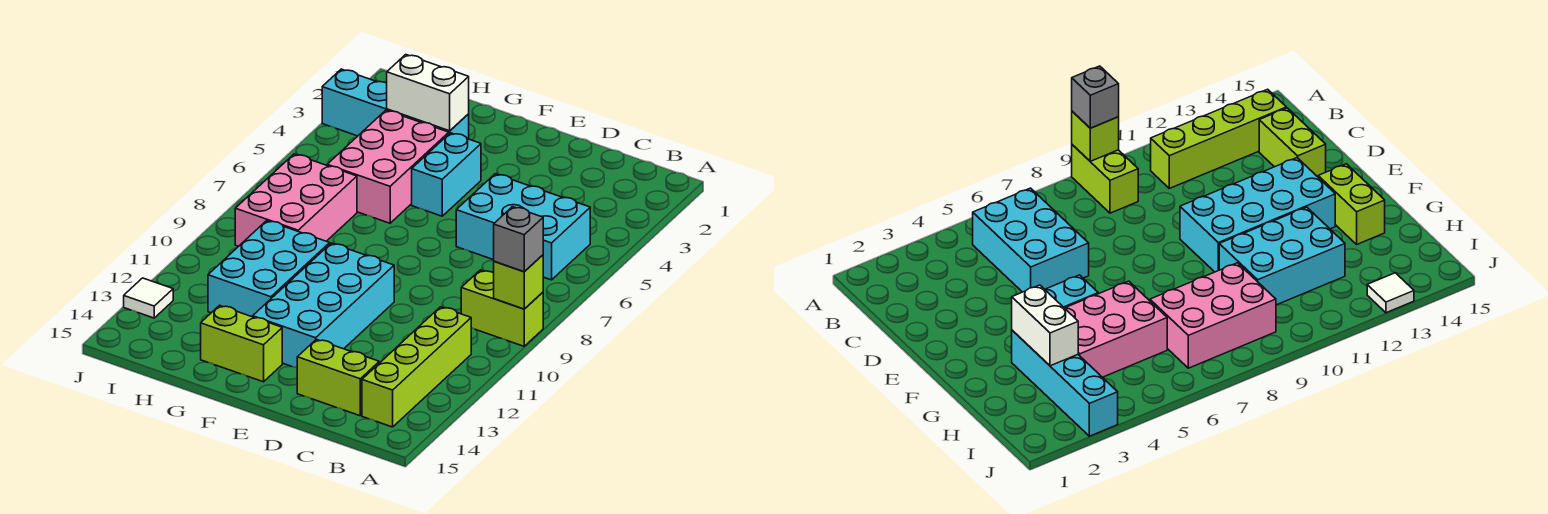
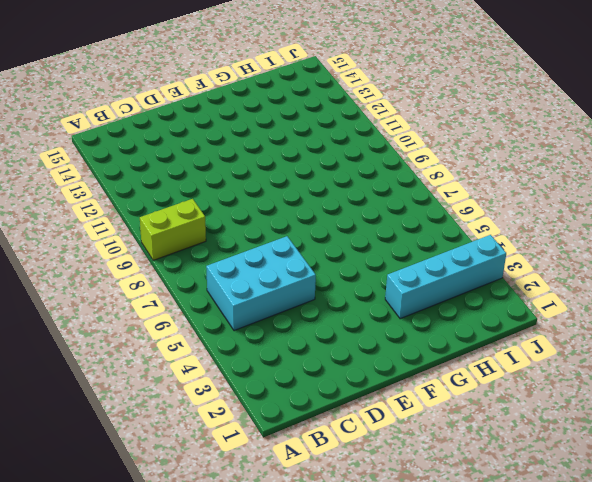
none -> lime brick B11:B14 level 1
none -> lime brick C14:D14 level 1
none -> cyan brick E10:F13 level 1

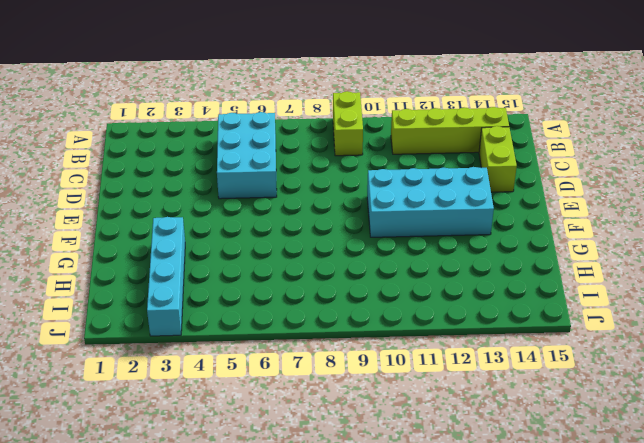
none -> cyan brick F4:F5 level 1
none -> lime brick F14:G14 level 1
none -> pink brick G4:H6 level 1

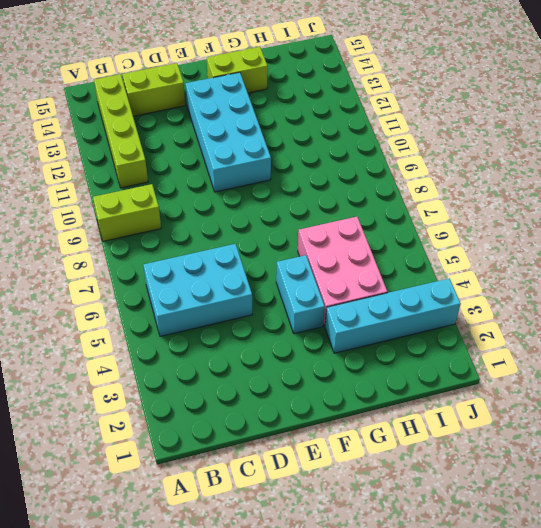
none -> cyan brick G10:H12 level 1
none -> pink brick H7:I9 level 1
none -> white tile J13 level 1

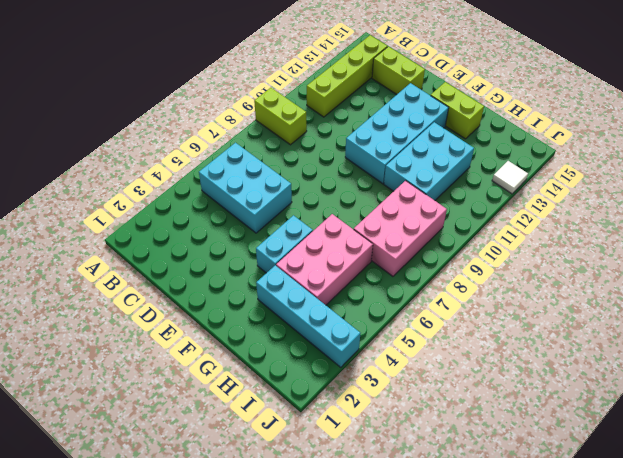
none -> lime brick A9 level 2
none -> white brick G3:H3 level 2
none -> grey brick A9 level 3

